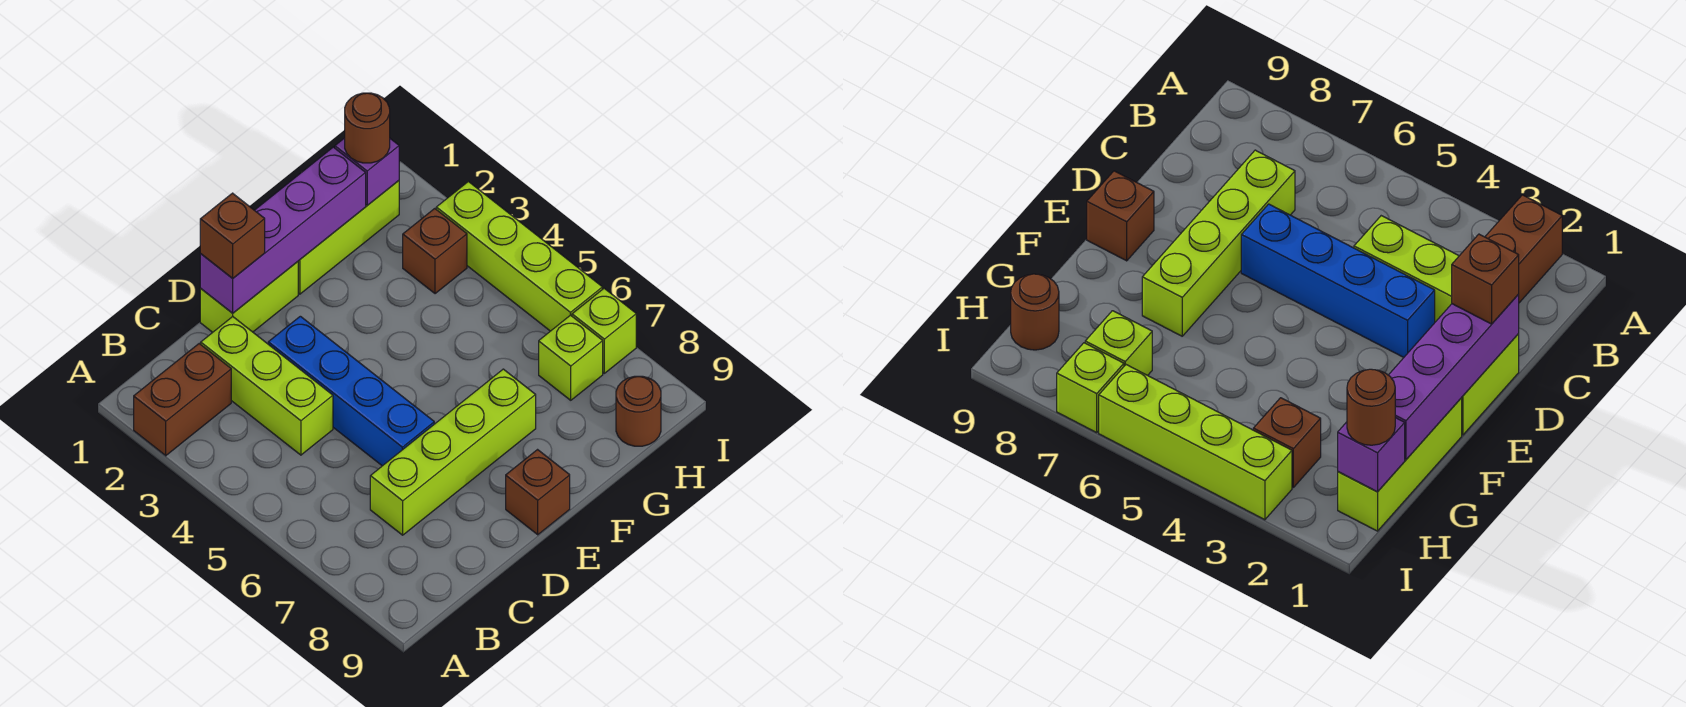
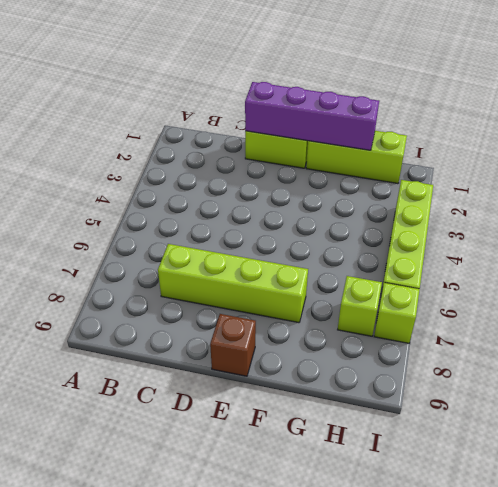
none -> brown brick A2:B2 level 1
none -> lime brick C2:C4 level 1
none -> blue brick D3:D6 level 1

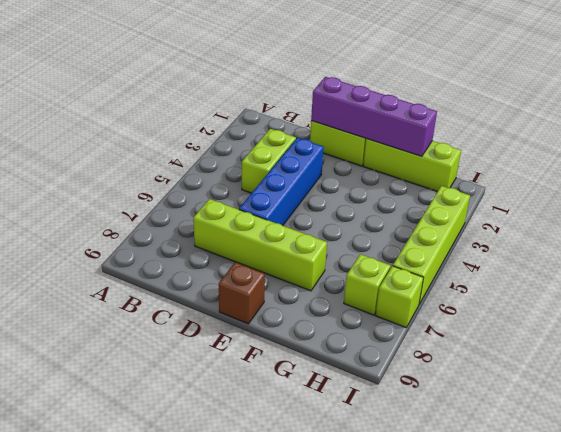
lime brick C3:C4 level 1 -> lime brick C2:C4 level 1
none -> brown brick A2:B2 level 1
none -> brown brick H3 level 1
none -> brown round brick H9 level 1

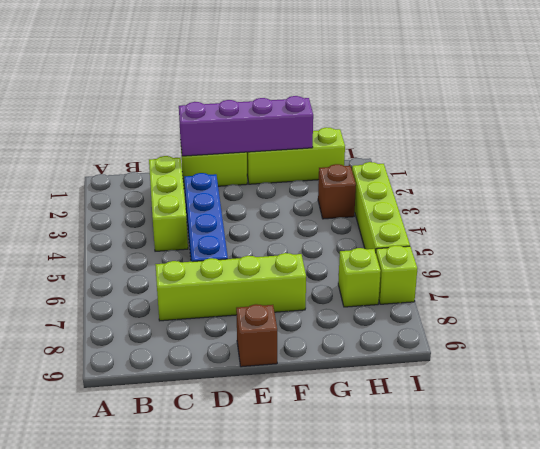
none -> brown brick A2:B2 level 1
none -> brown round brick H9 level 1
none -> purple brick H1 level 2

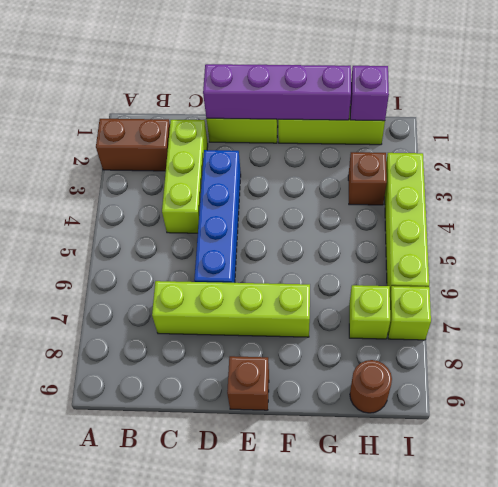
none -> brown brick D1 level 3
none -> brown round brick H1 level 3

